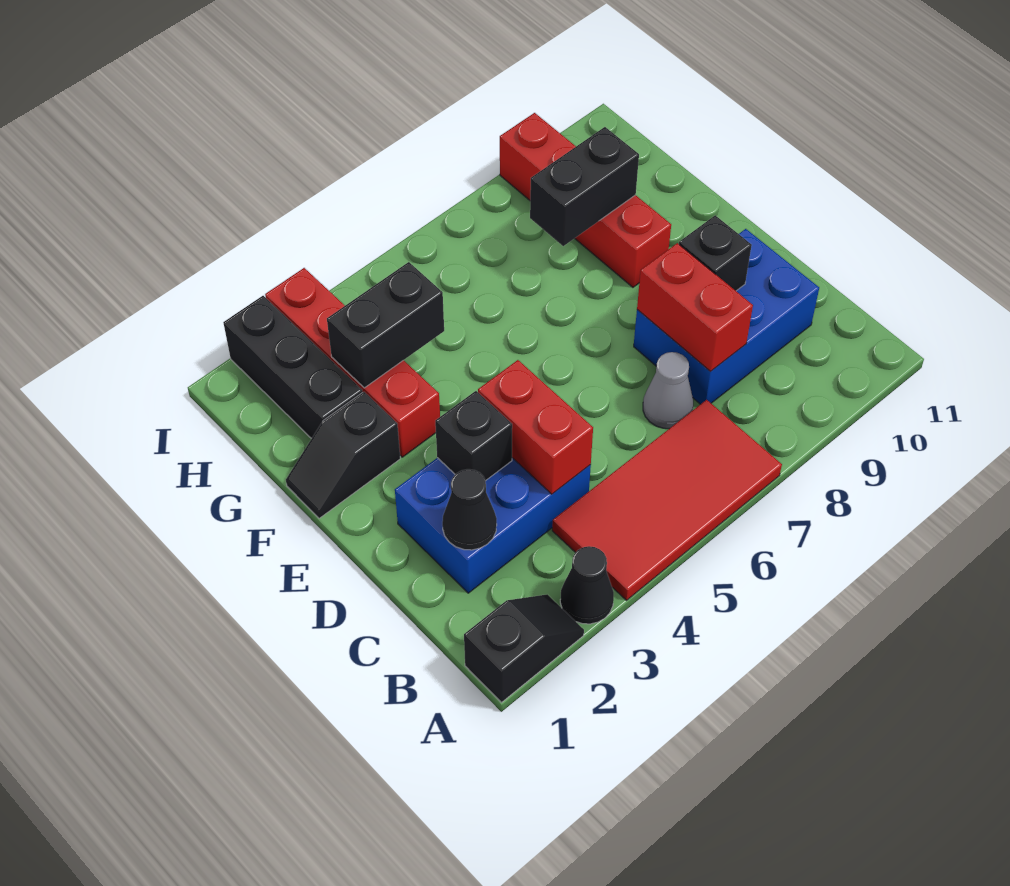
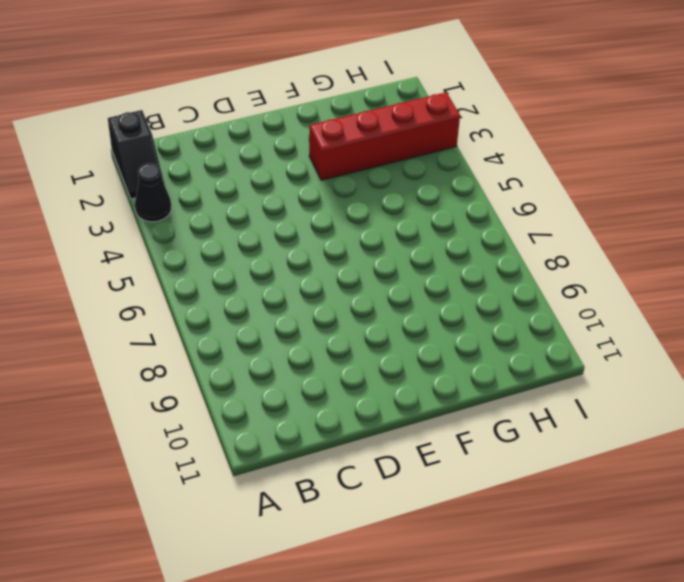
none -> red tile A4:B7 level 1
none -> blue brick C2:D4 level 1
none -> grey cone C7 level 1

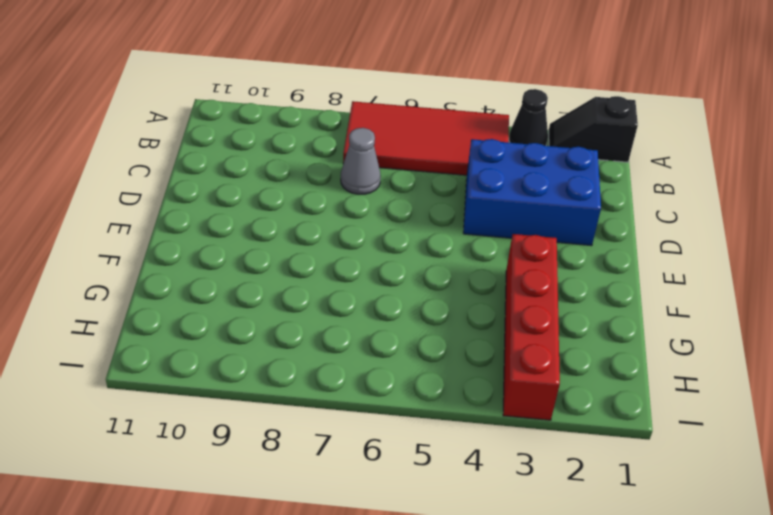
none -> blue brick C8:D10 level 1
none -> black slope F1:F2 level 1 top 2
none -> red brick F9:I9 level 1

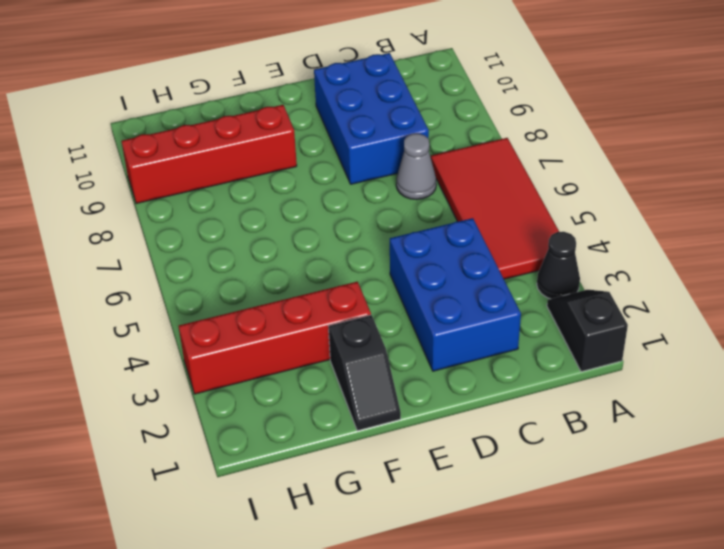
none -> black brick G2:I2 level 1
none -> black cone C2 level 2
none -> red brick C4:D4 level 2

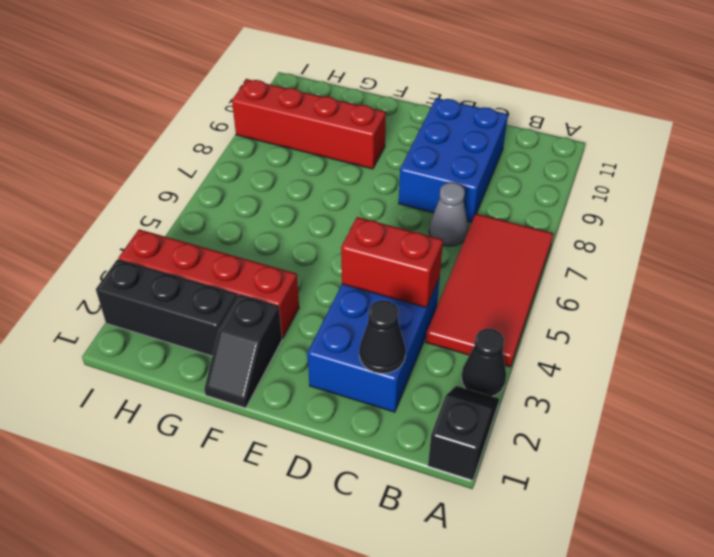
none -> red brick C8:D8 level 2
none -> black brick D3 level 2
none -> black brick D9 level 2

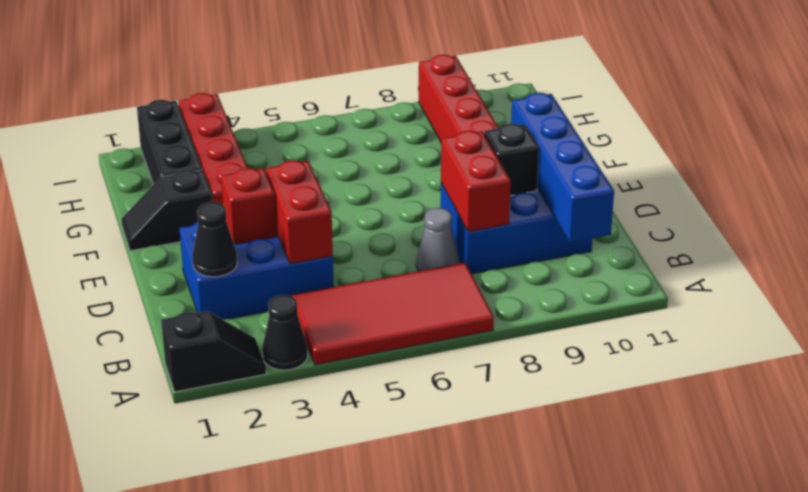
blue brick B10:E10 level 2 -> none
red brick D3 level 2 -> black brick D3 level 2
none -> black brick G3:G4 level 2
none -> black brick G8:G9 level 2

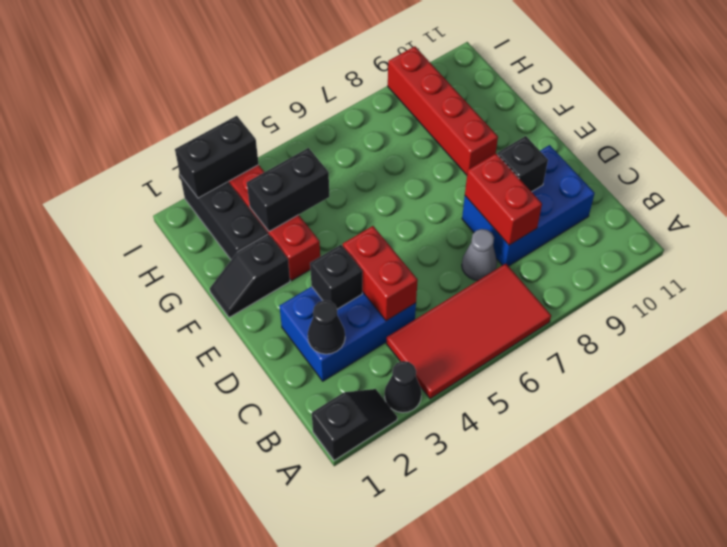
black brick I2:I3 level 2 -> black brick G8:G9 level 2

